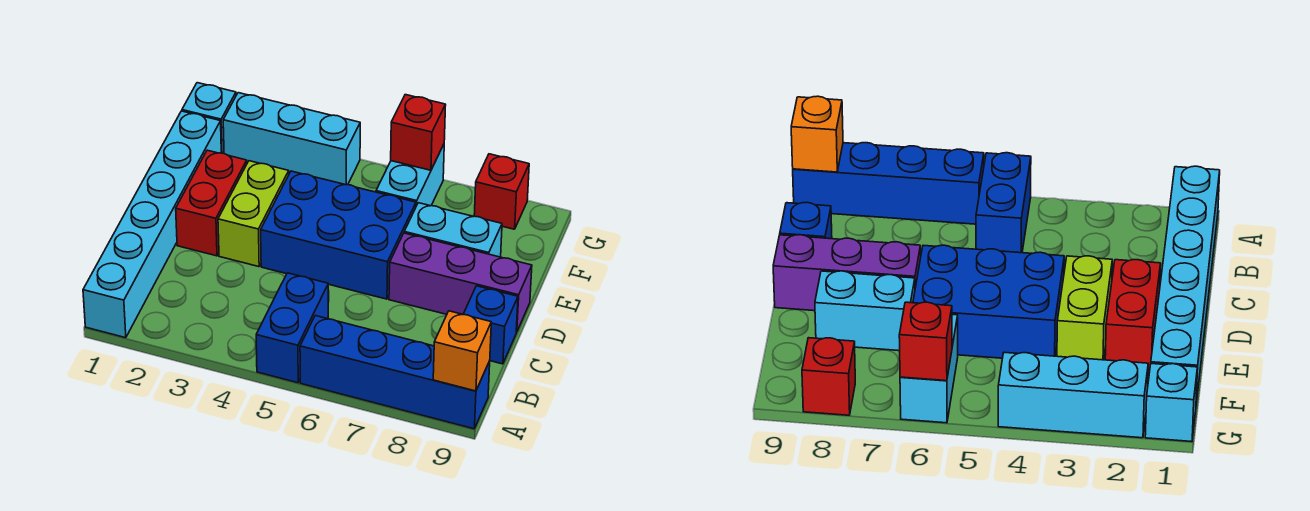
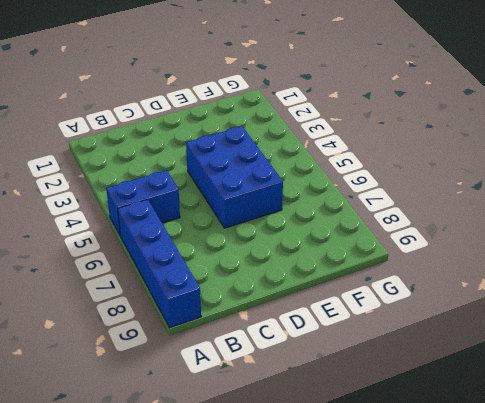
none -> cyan brick A1:F1 level 1
none -> blue brick C9 level 1
none -> red brick D2:E2 level 1

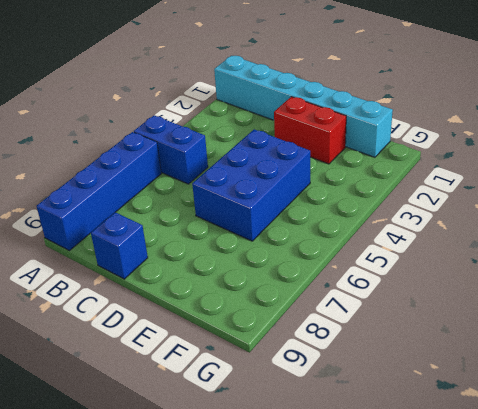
none -> lime brick D3:E3 level 1
none -> purple brick D7:D9 level 1
none -> cyan brick E7:E8 level 1

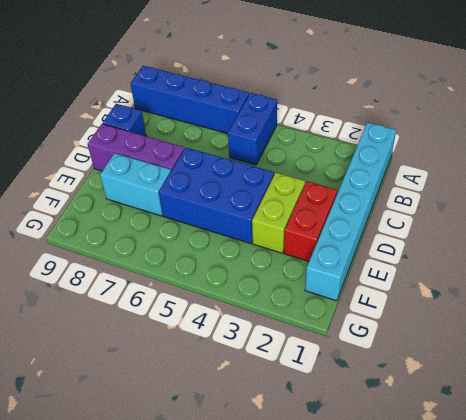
none -> cyan brick F6:G6 level 1
none -> cyan brick G1 level 1
none -> cyan brick G2:G4 level 1

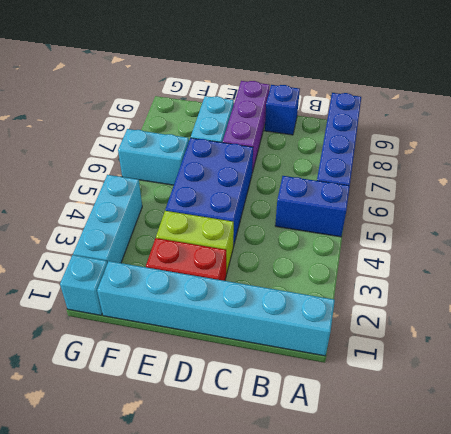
none -> red brick G8 level 1
none -> orange brick A9 level 2
none -> red brick G6 level 2

